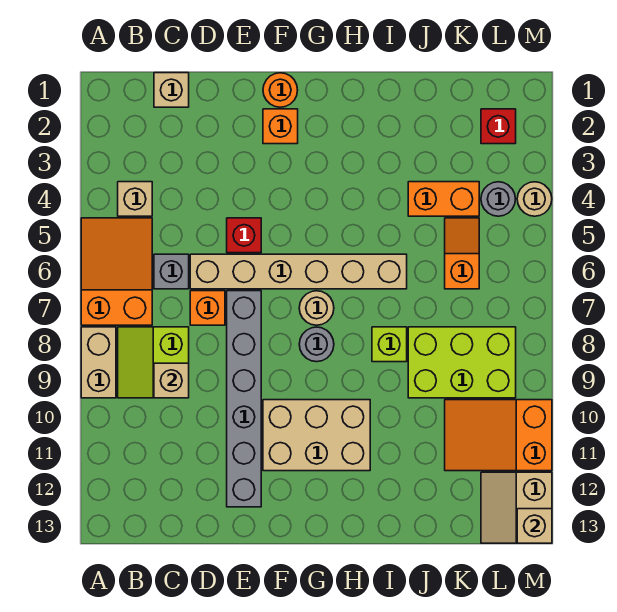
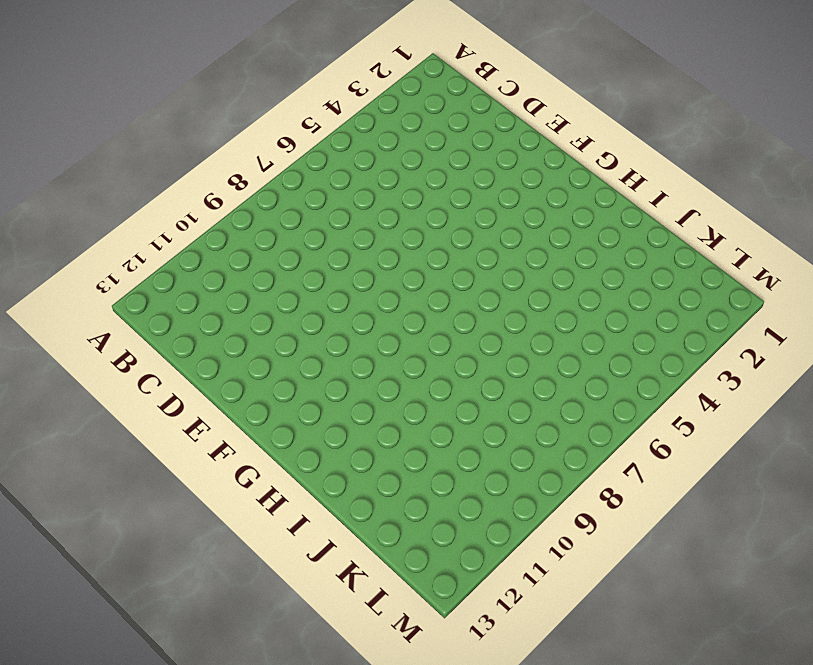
none -> orange slope A5:B7 level 1 top 7
none -> tan brick A8:A9 level 1
none -> tan brick B4 level 1

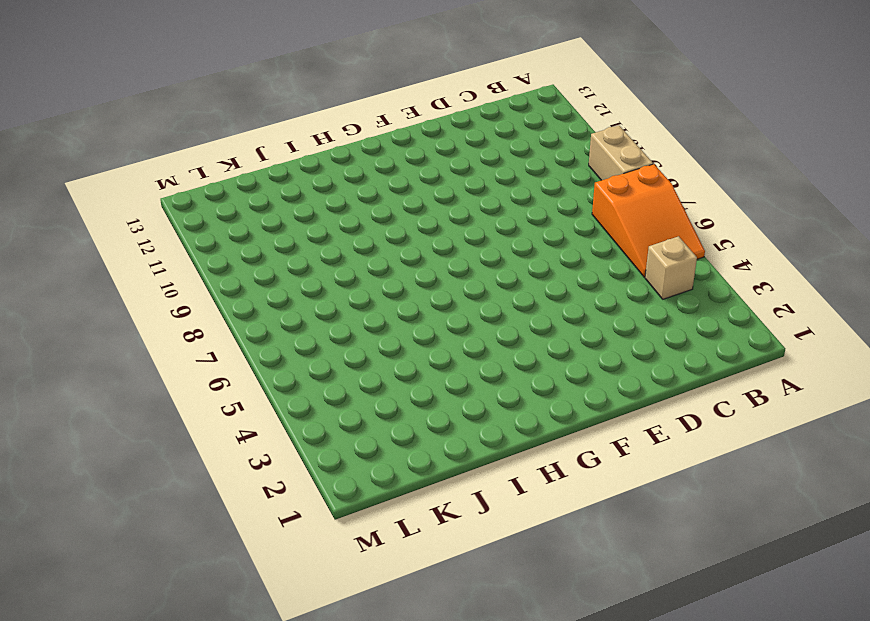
none -> lime slope B8:C9 level 1 top C
none -> tan brick C1 level 1
none -> grey brick C6 level 1

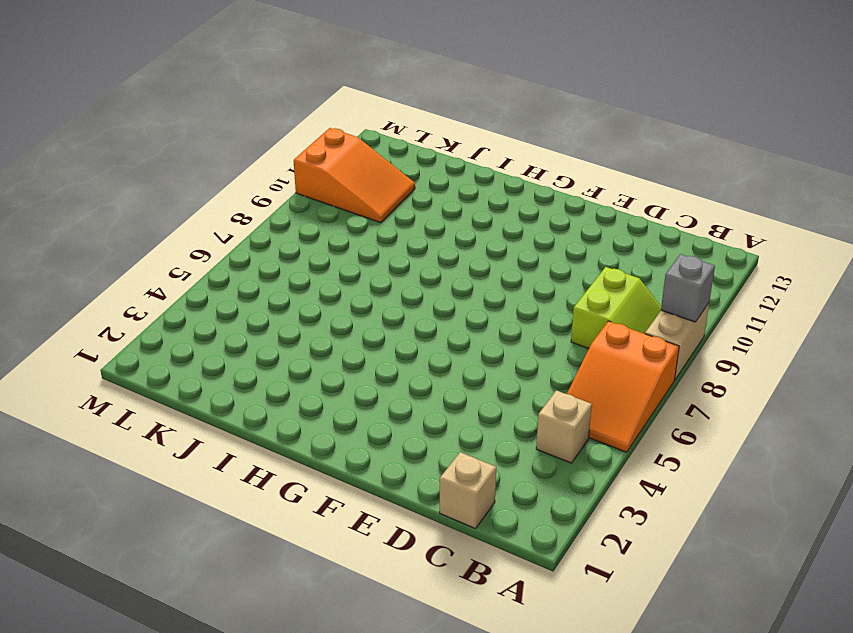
grey brick A9 level 2 -> grey brick C6 level 1
none -> tan brick D6:I6 level 1
none -> orange brick D7 level 1
none -> red brick E5 level 1

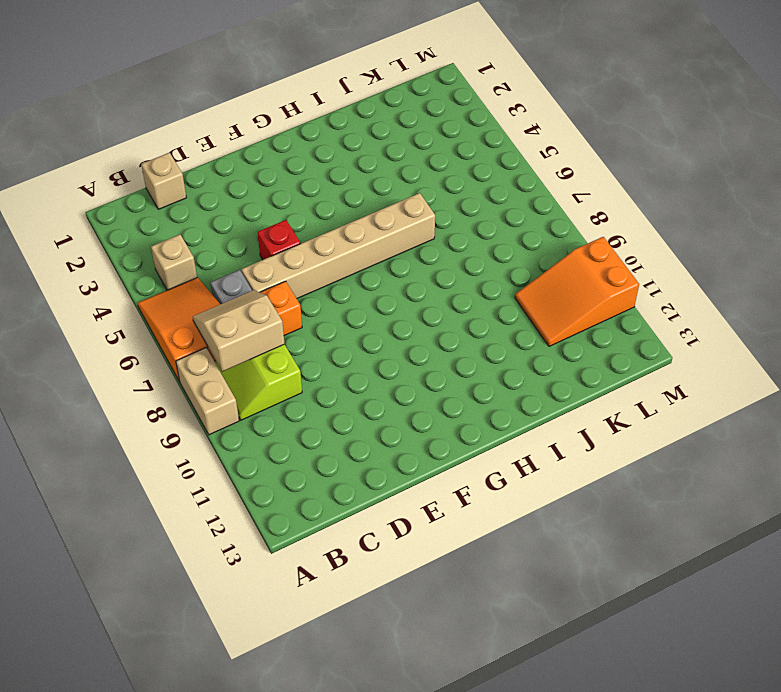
tan slope B7:C8 level 2 top 8 -> tan slope L12:M13 level 1 top M
none -> grey brick E7:E12 level 1
none -> orange round brick F1 level 1
none -> orange brick F2 level 1

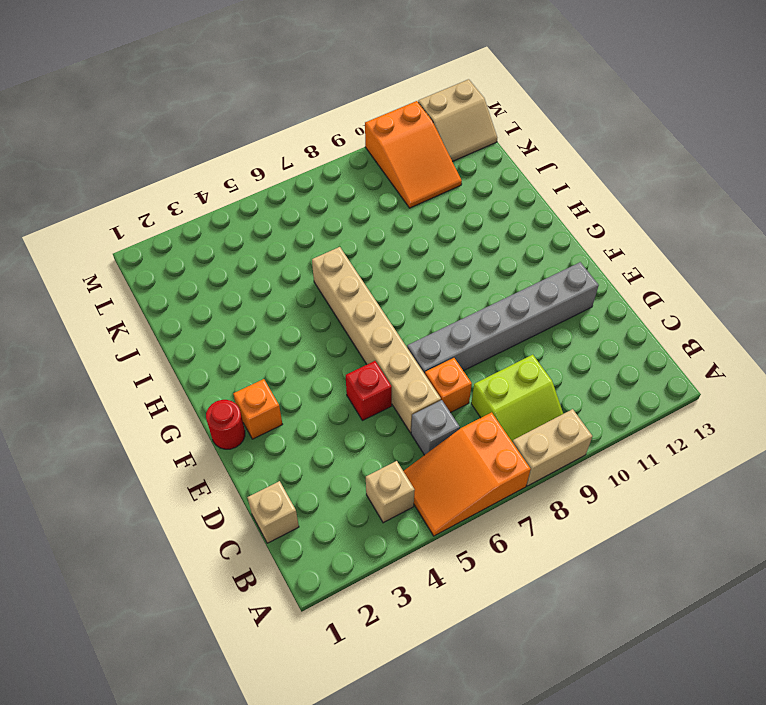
red round brick F1 level 1 -> orange round brick F1 level 1
none -> tan brick F10:H11 level 1
none -> tan round brick G7 level 1
none -> grey round brick G8 level 1

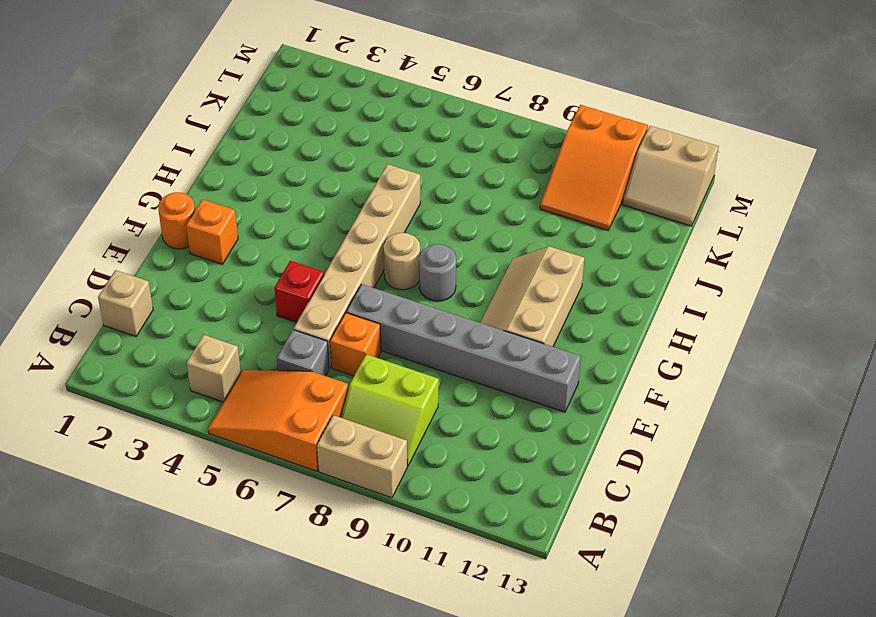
tan slope F10:H11 level 1 top 11 -> tan brick F10:H11 level 1
none -> lime brick I8 level 1
none -> orange brick J4:K4 level 1
none -> lime brick J8:L9 level 1

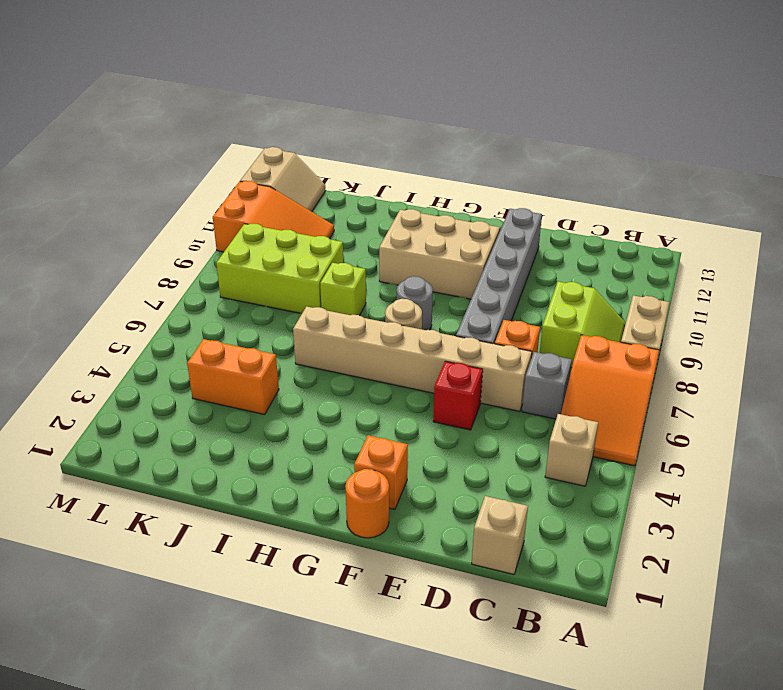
none -> orange slope K5:K6 level 1 top 6
none -> red brick L2 level 1
none -> grey round brick L4 level 1

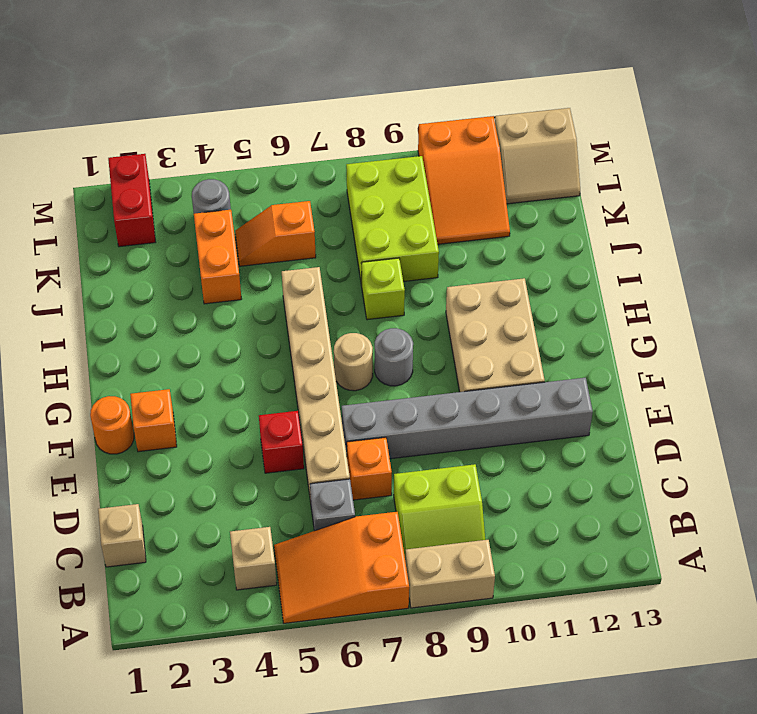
red brick L2:M2 level 1 -> red brick L2 level 1
none -> tan round brick M4 level 1
none -> tan brick C9 level 2
none -> tan brick M13 level 2

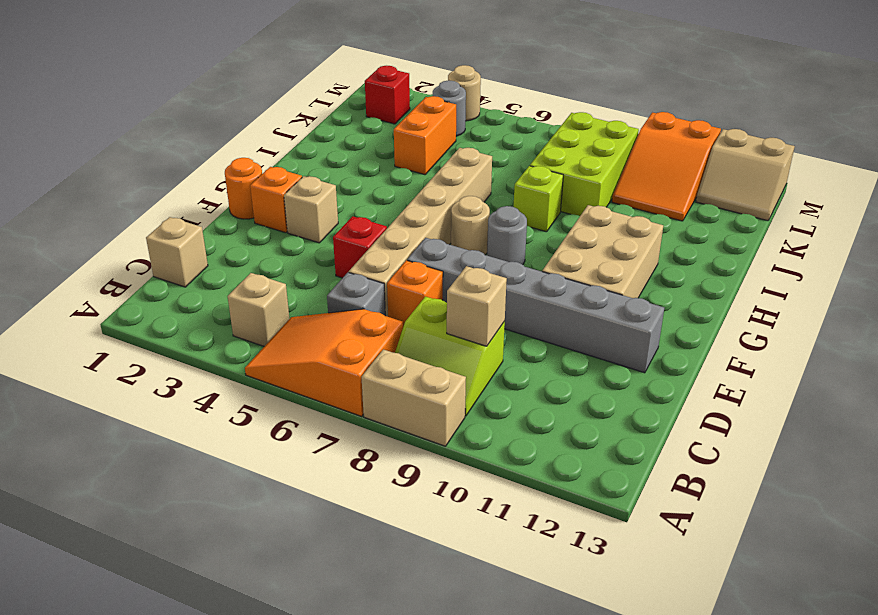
tan brick F3 level 1 -> tan brick M13 level 2
none -> orange slope K5:K6 level 1 top 6

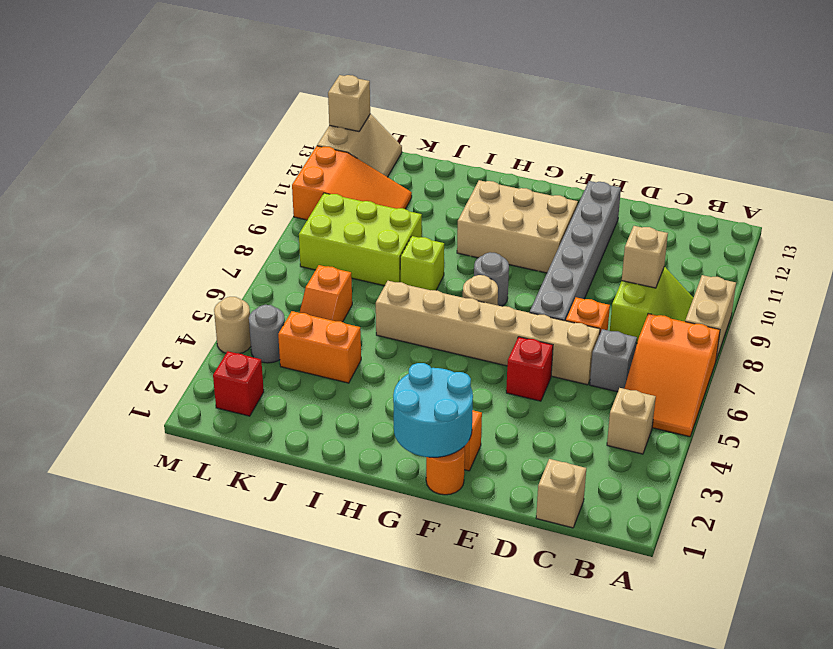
cyan round brick F1:G2 level 2 -> none

